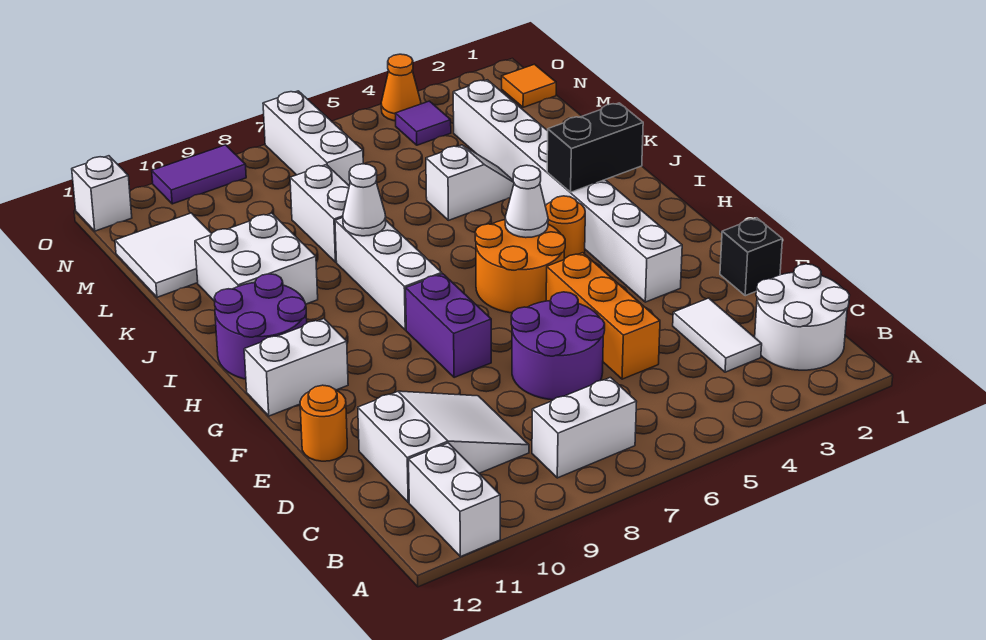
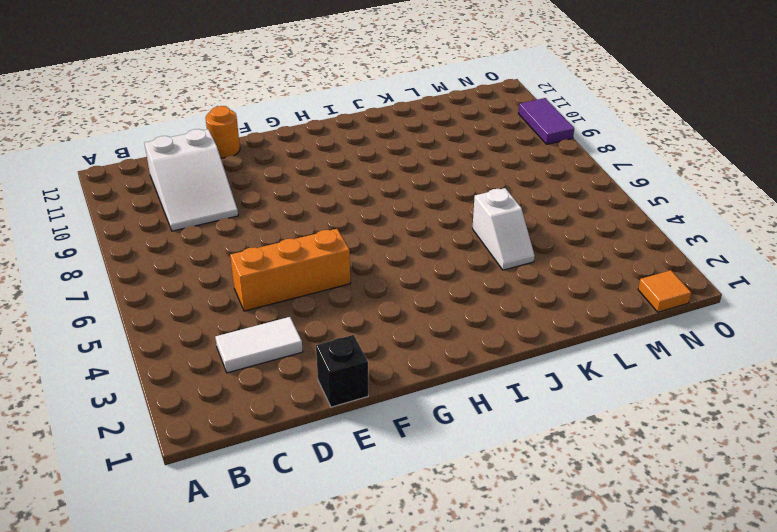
none -> white brick A11:B11 level 1
none -> white round brick B1:C2 level 1
none -> white brick B7:B8 level 1

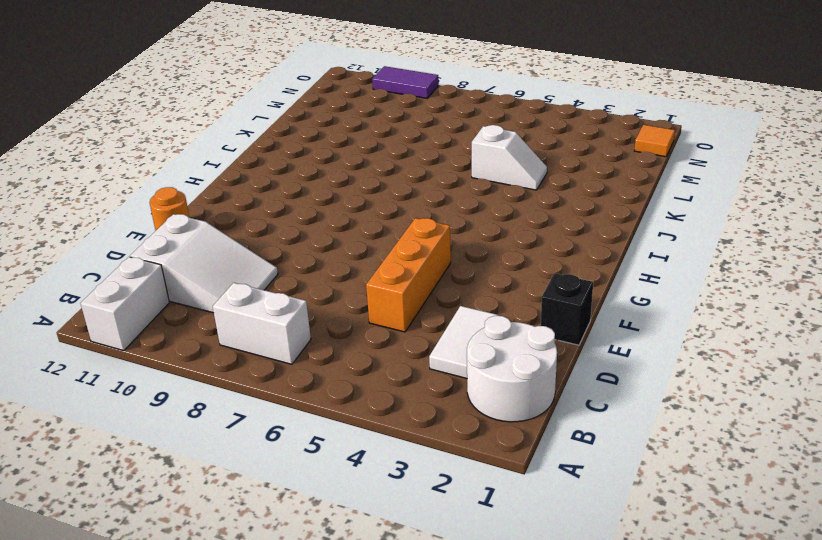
none -> purple round brick D6:E7 level 1
none -> white brick F3:M3 level 1
none -> purple brick F8:G8 level 1

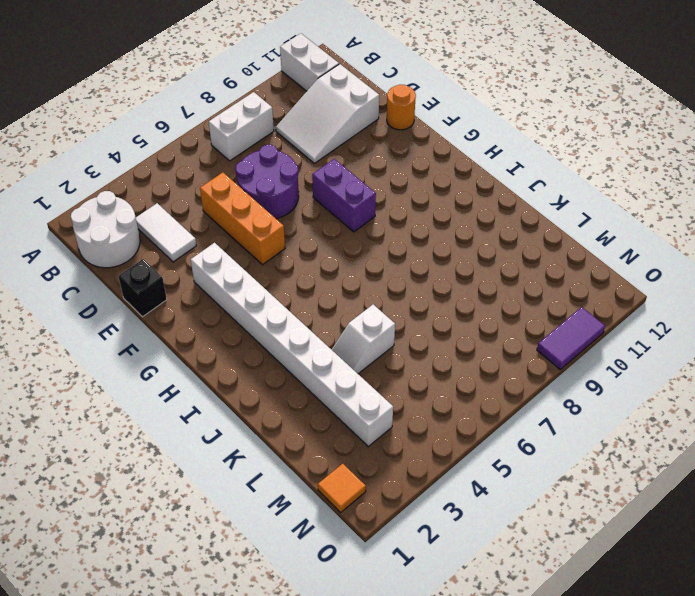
none -> orange round brick G5:H6 level 1
none -> white brick G11:G12 level 1
none -> orange round brick H4 level 1

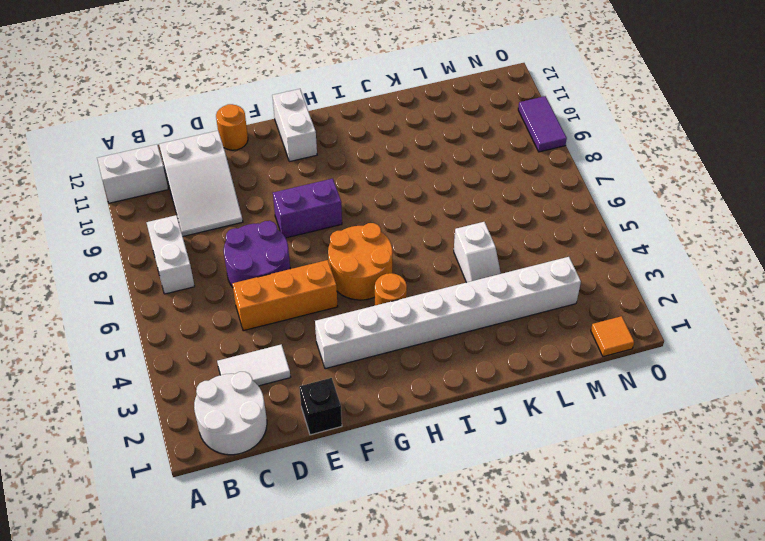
none -> white brick H8:J8 level 1
none -> purple round brick H11:I12 level 1
none -> white brick J10:K11 level 1

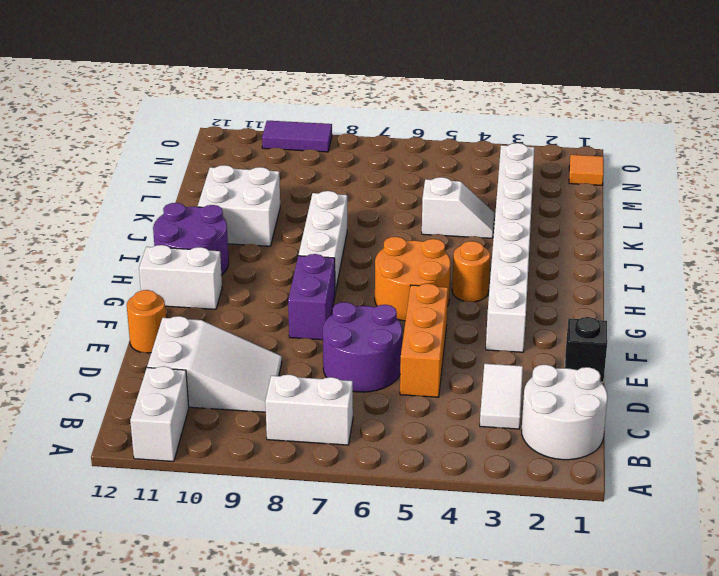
none -> white brick K8:L8 level 1
none -> white tile L11:M12 level 1
none -> white brick M7:O7 level 1

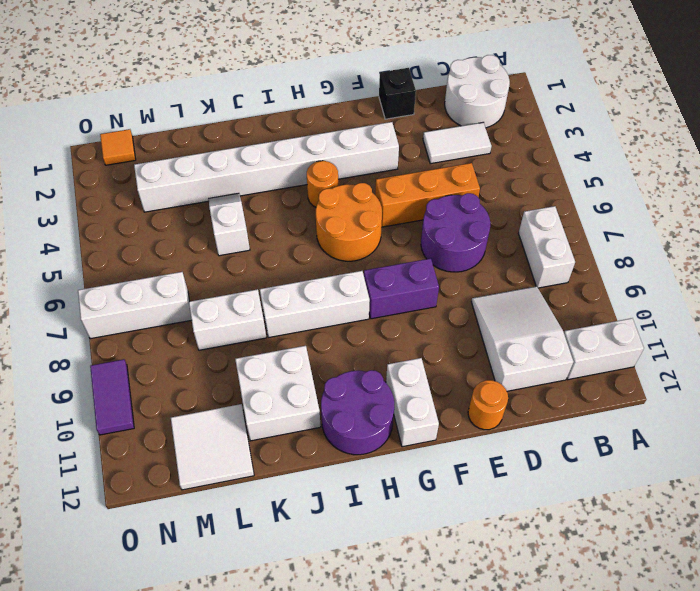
none -> purple tile N4 level 1
none -> orange cone O4 level 1
none -> white brick O12 level 1

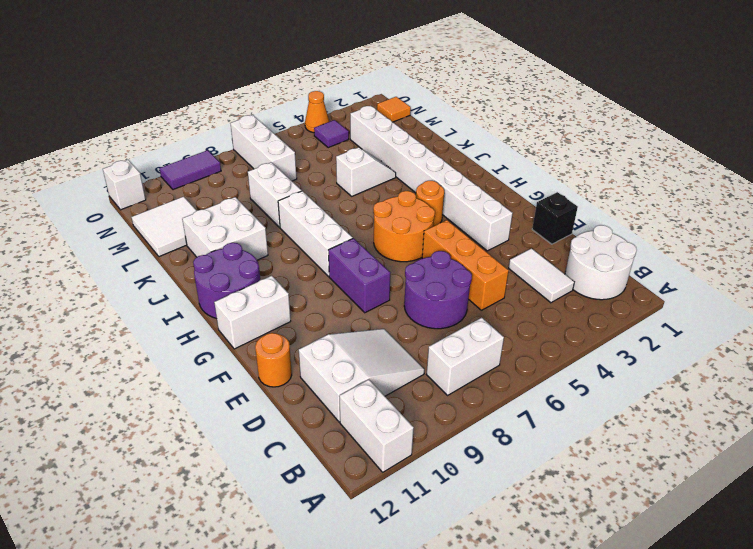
none -> white cone H5 level 2
none -> black brick I2:I3 level 2
none -> white cone J8 level 2

